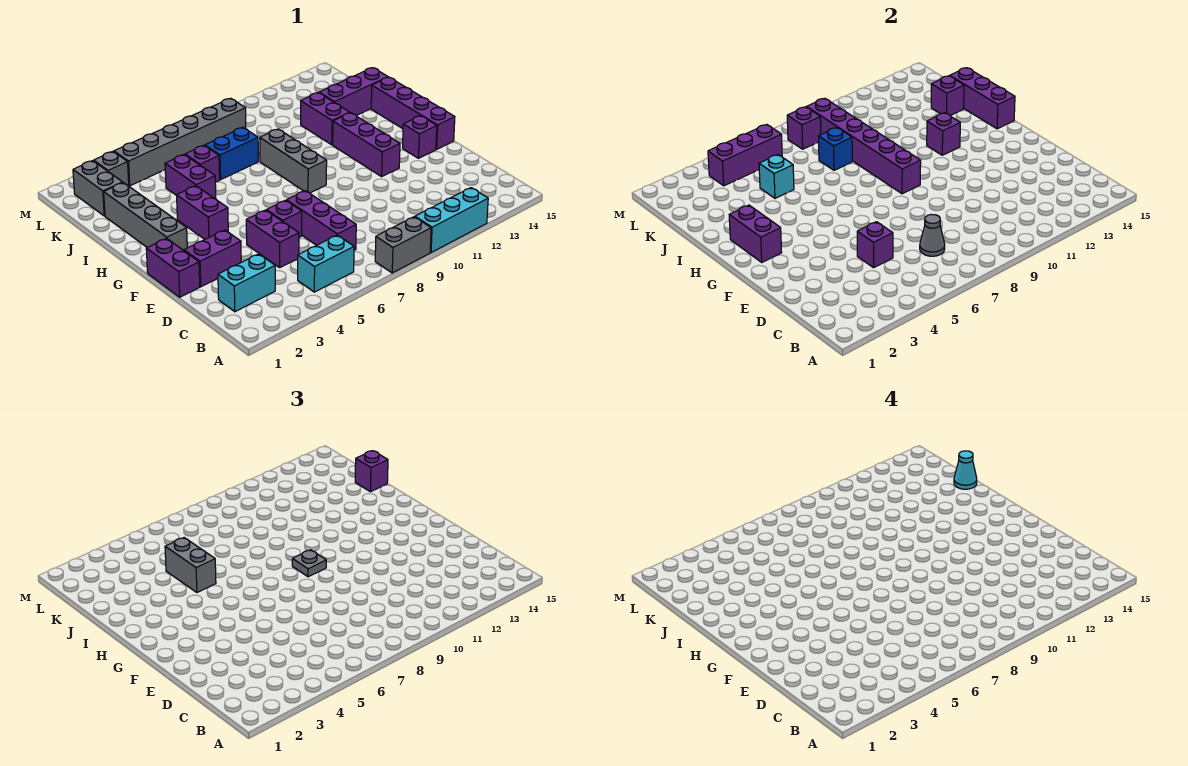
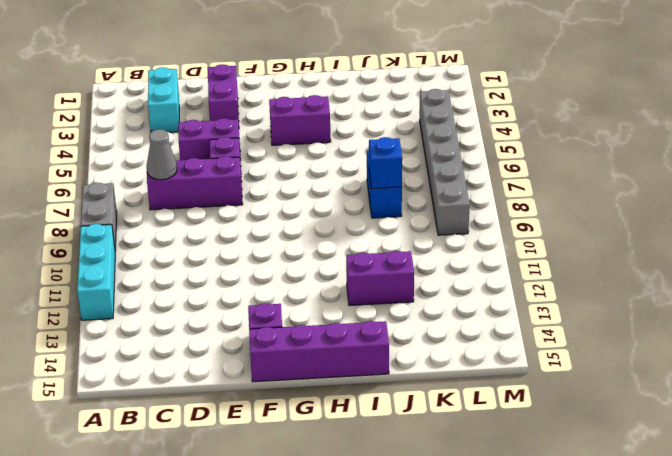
none -> cyan brick B5:B6 level 1
none -> purple brick E1:F1 level 1
none -> purple brick F12:H12 level 1
none -> grey brick G2:J2 level 1

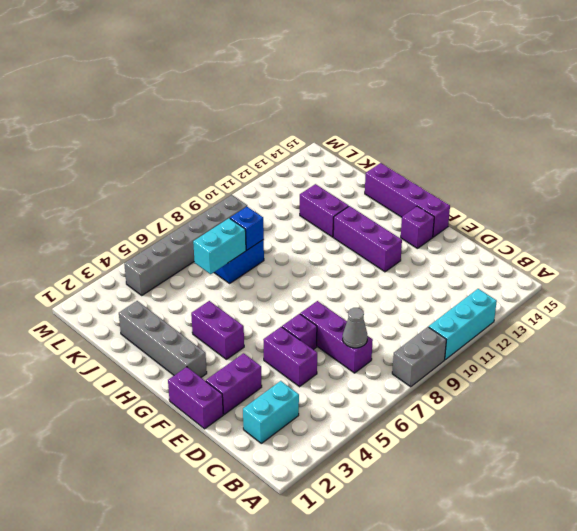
cyan brick J6:J7 level 2 -> cyan brick B5:B6 level 1
none -> grey brick G9:I9 level 1
none -> purple brick I5:J5 level 1
none -> purple brick J6 level 1
none -> purple brick J13:J15 level 1

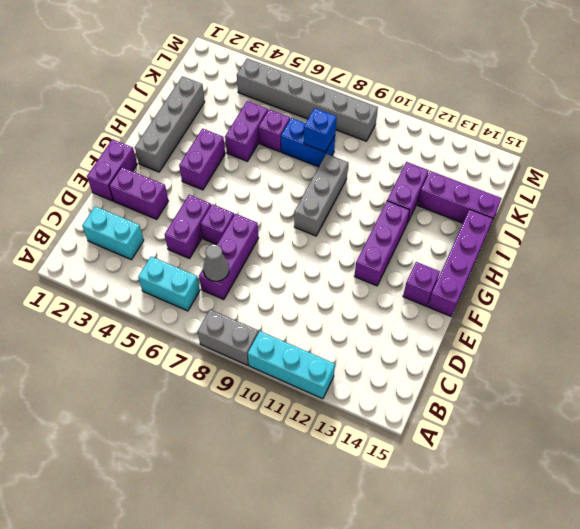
none -> grey brick K2:L2 level 1
none -> grey brick L3 level 1
none -> purple brick D5 level 2
none -> purple brick G2:H2 level 2

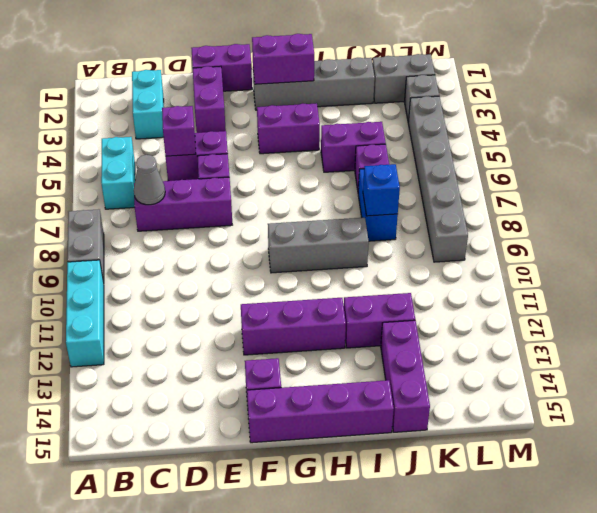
none -> purple brick G9:L9 level 2
none -> purple brick H12 level 2
none -> purple brick H15:J15 level 2
none -> cyan brick J5 level 2

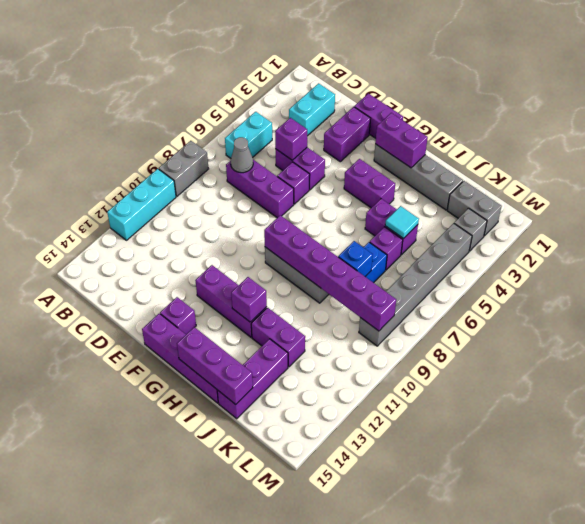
cyan tile J5 level 2 -> cyan brick J5 level 2
none -> purple brick J14 level 2
none -> purple brick L4:L6 level 2
none -> purple brick L8 level 2
none -> grey plate G9 level 3

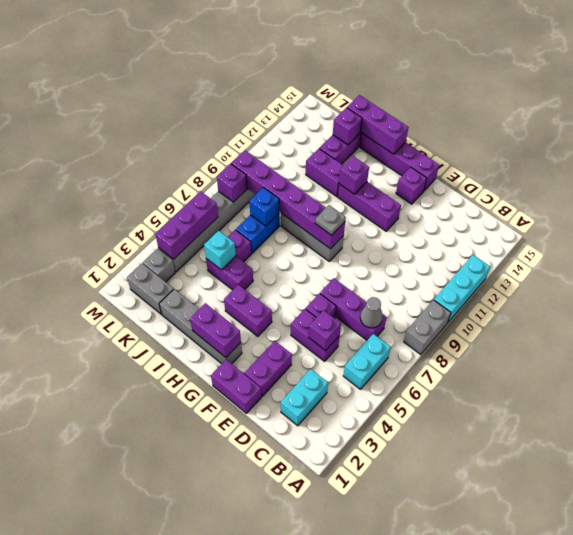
none -> grey brick I5:J5 level 3
none -> purple brick J15 level 3
none -> cyan cone J15 level 4

